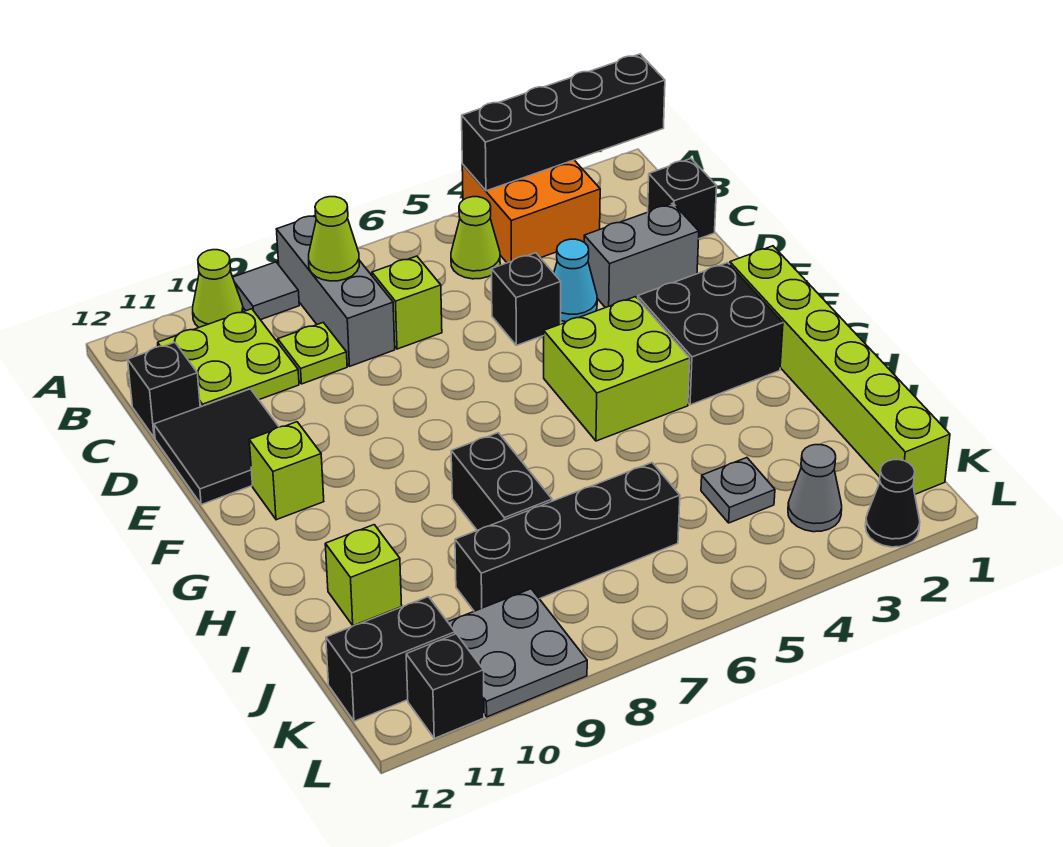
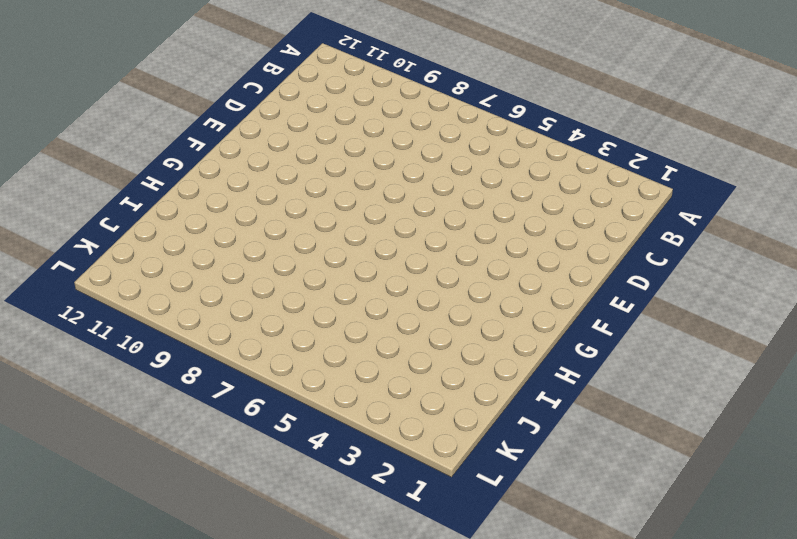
none -> orange brick A3:B4 level 1
none -> grey brick A8:C8 level 1
none -> grey tile A9 level 1

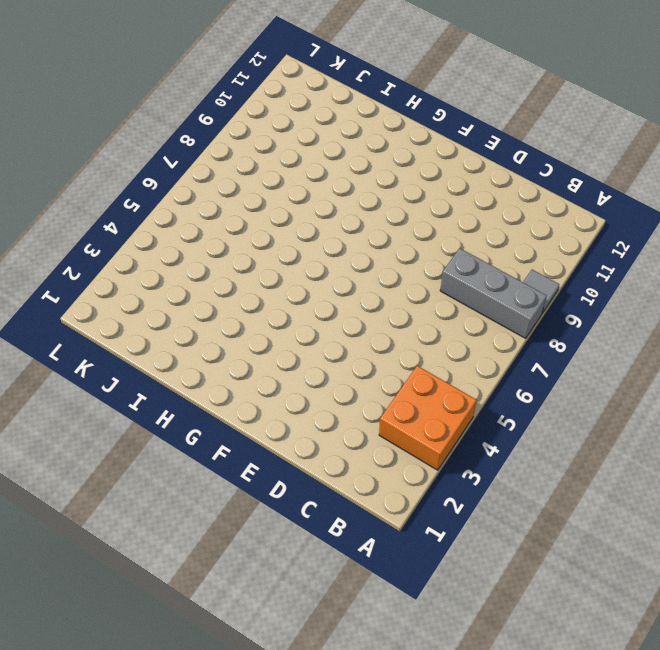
none -> lime cone A10 level 1
none -> lime cone B5 level 1
none -> lime plate B10:C11 level 1

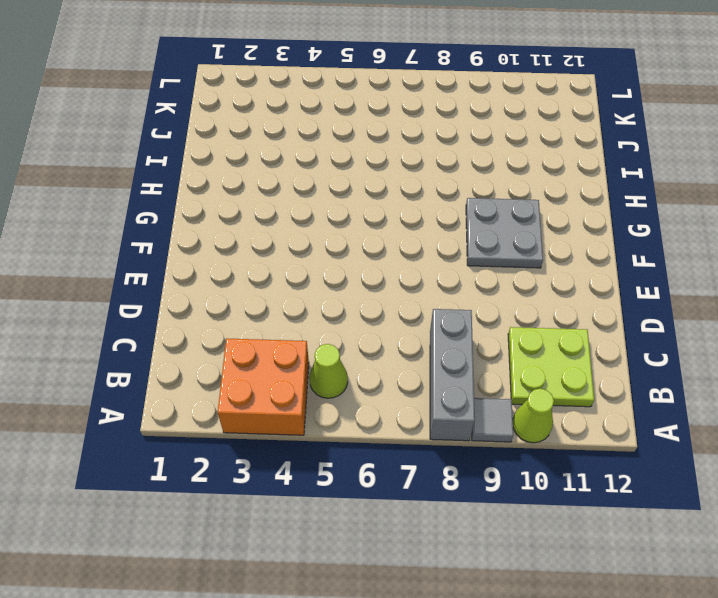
grey plate F9:G10 level 1 -> grey plate K9:L10 level 1
none -> black brick C1 level 1
none -> lime brick C7 level 1
none -> lime plate C9 level 1

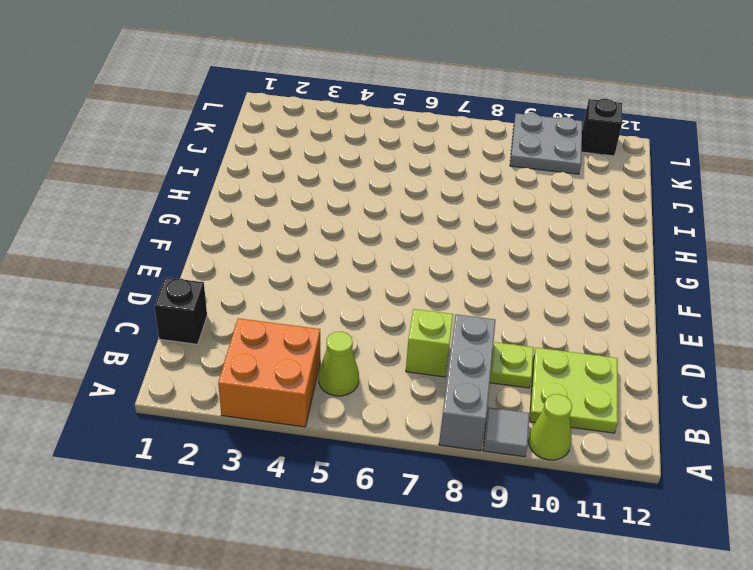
none -> black brick C12 level 1
none -> grey brick D2:D3 level 1
none -> cyan cone D4 level 1

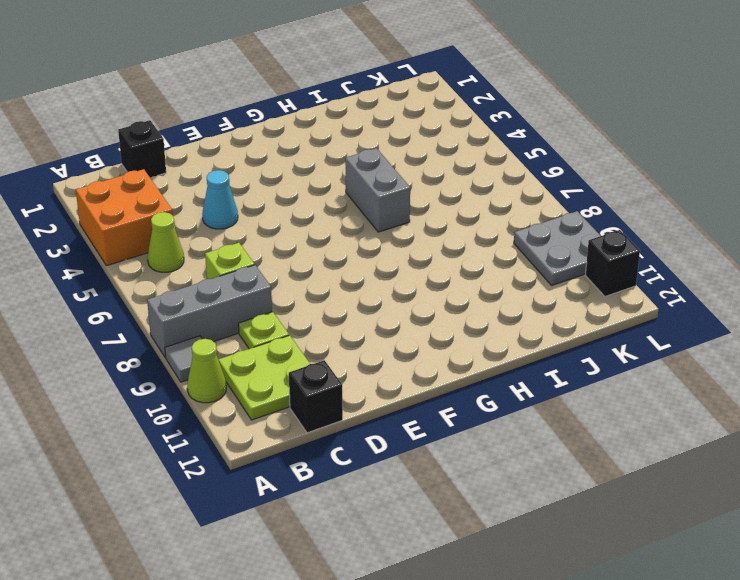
grey brick H5:H6 level 1 -> grey brick D2:D3 level 1
none -> black brick D5 level 1
none -> black tile D11:E12 level 1
none -> lime brick F1:K1 level 1

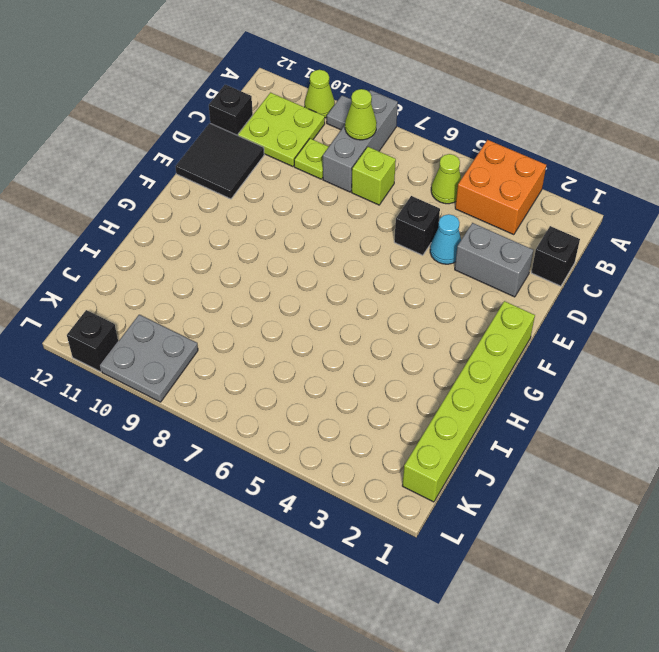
none -> black brick F2:G3 level 1
none -> lime brick F4:G5 level 1
none -> lime brick F11 level 1

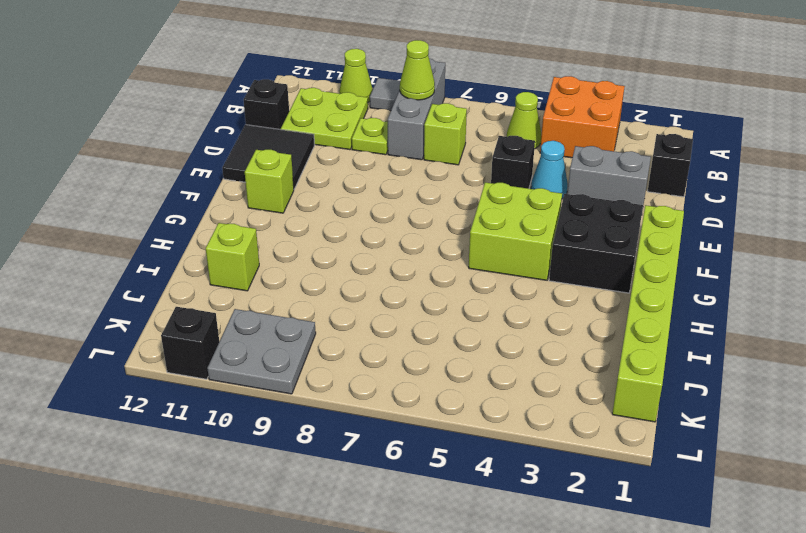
none -> black brick H8:I8 level 1
none -> grey plate J4 level 1
none -> black brick J6:J9 level 1

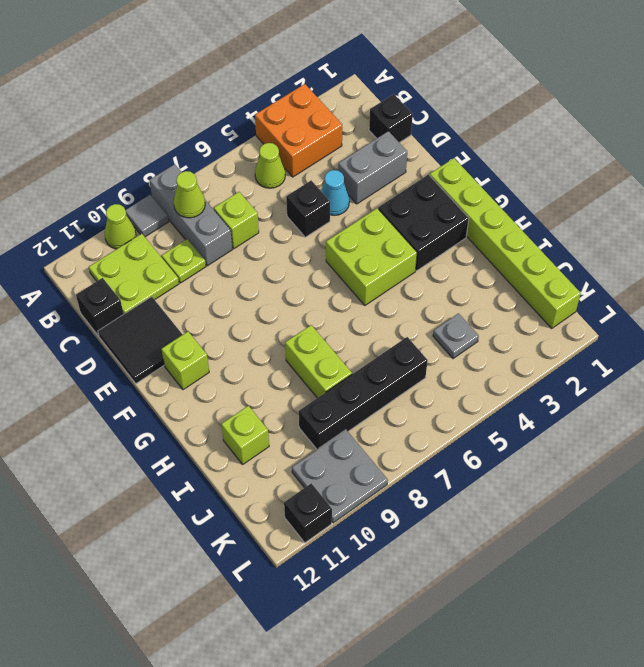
lime brick H8:I8 level 1 -> black brick H8:I8 level 1
none -> grey cone K3 level 1
none -> black brick K11:K12 level 1
none -> black cone L2 level 1

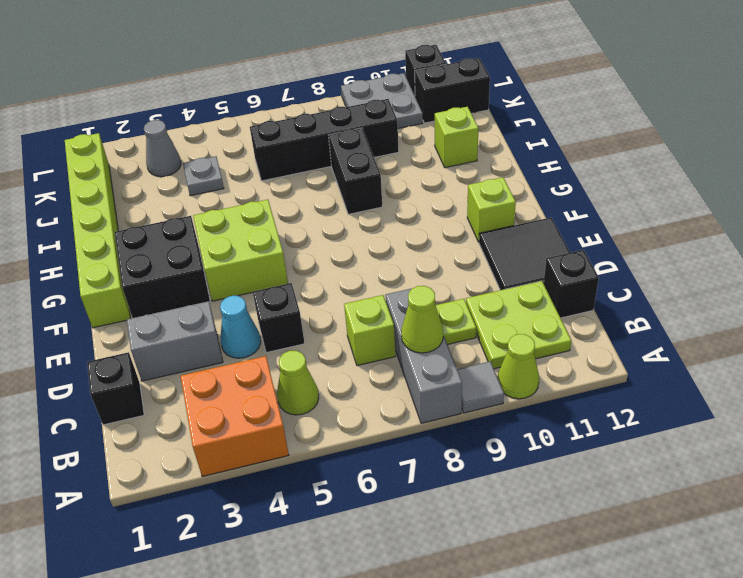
none -> black cone L2 level 1
none -> black brick A1:A4 level 2

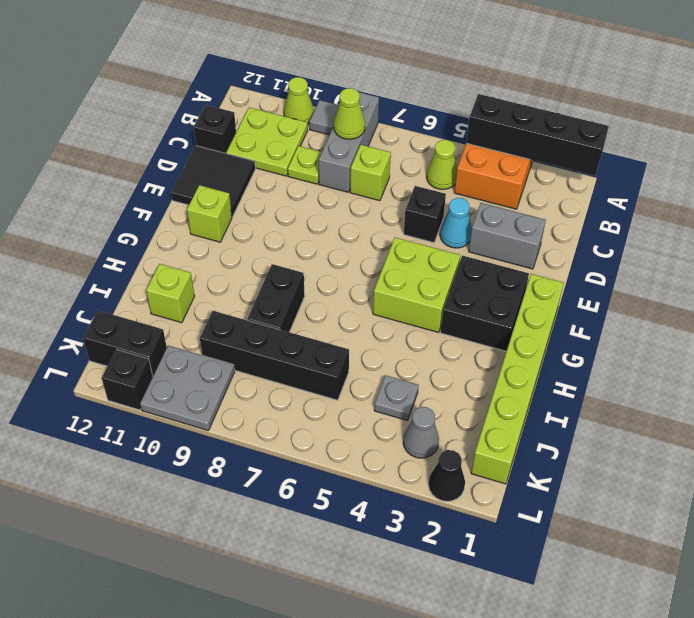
none -> black brick C1 level 1

